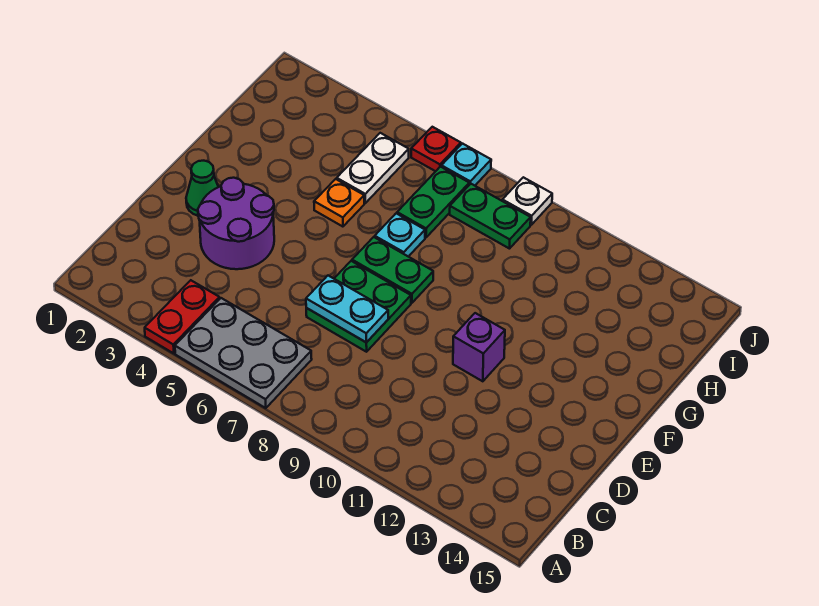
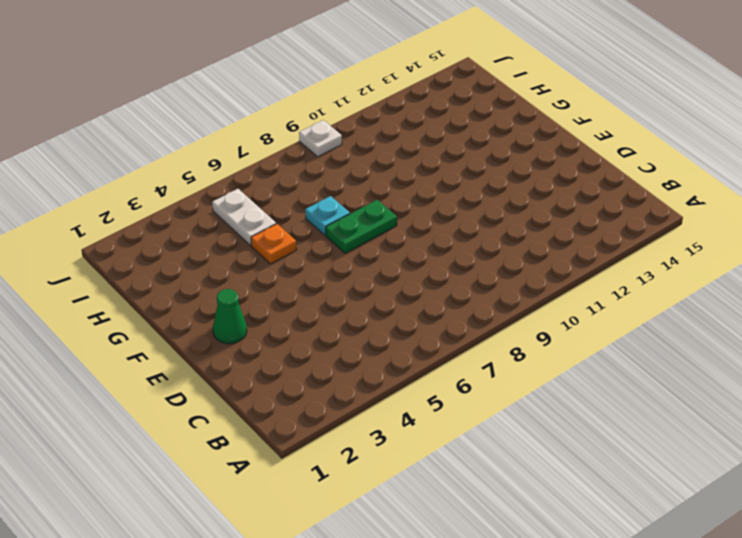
none -> red plate A4:B4 level 1
none -> grey plate A5:B7 level 1
none -> purple round brick D3:E4 level 1

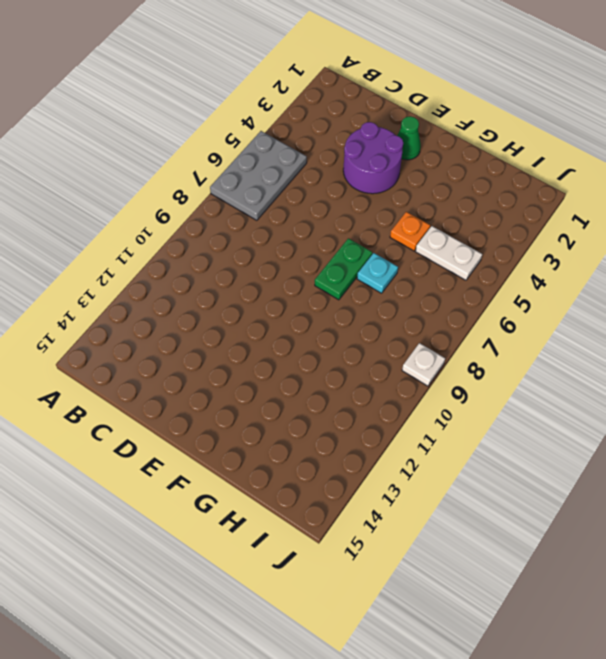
none -> red plate A4:B4 level 1
none -> green plate D7:E8 level 1
none -> purple brick E11 level 1

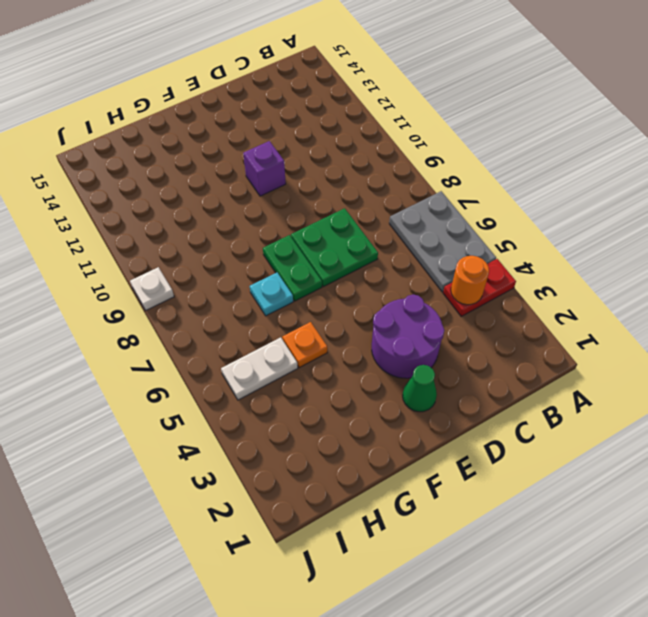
orange round brick B4 level 2 -> none
none -> green plate H7:I7 level 1
none -> green plate I8:I9 level 1
none -> red plate J6 level 1

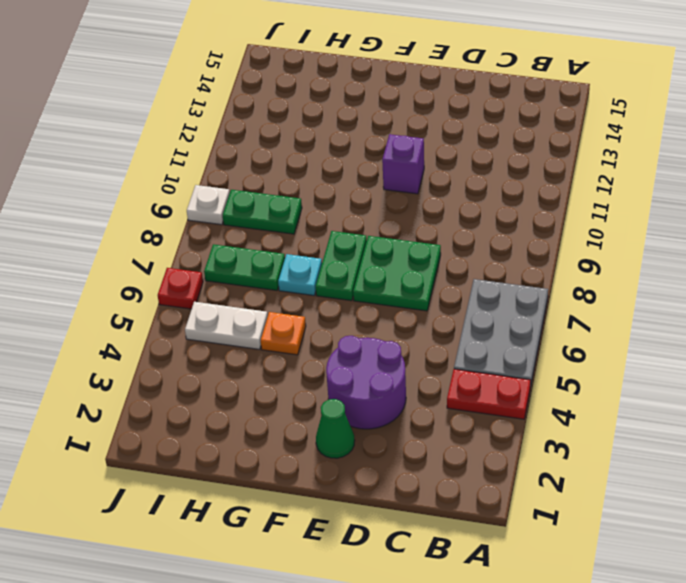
green plate H9:I9 level 1 -> green plate I8:I9 level 1
none -> cyan plate J7 level 1
none -> cyan plate D7:D8 level 2

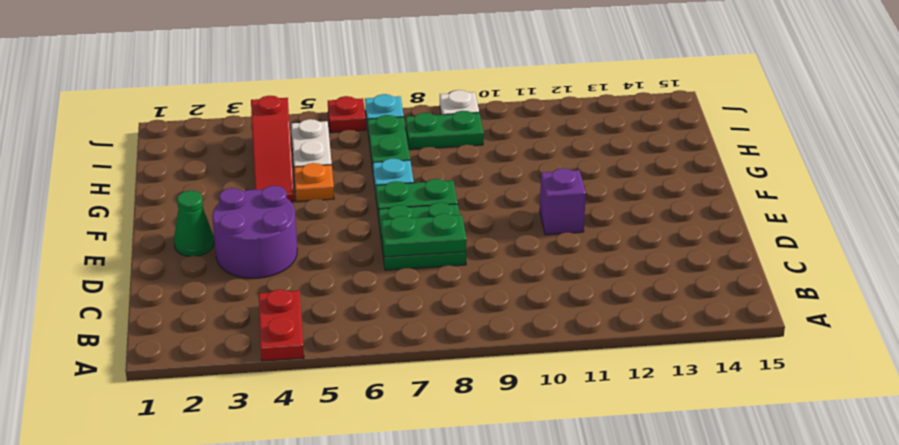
green plate D7:D8 level 2 -> cyan plate D7:D8 level 2
red slope G4:I4 level 1 top I -> none
none -> grey plate A5:B7 level 1

